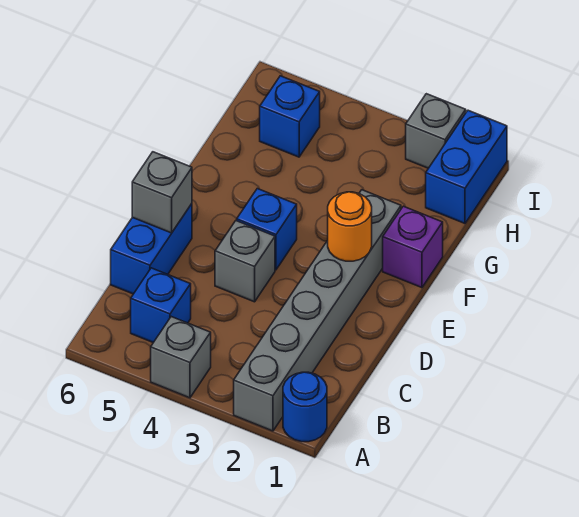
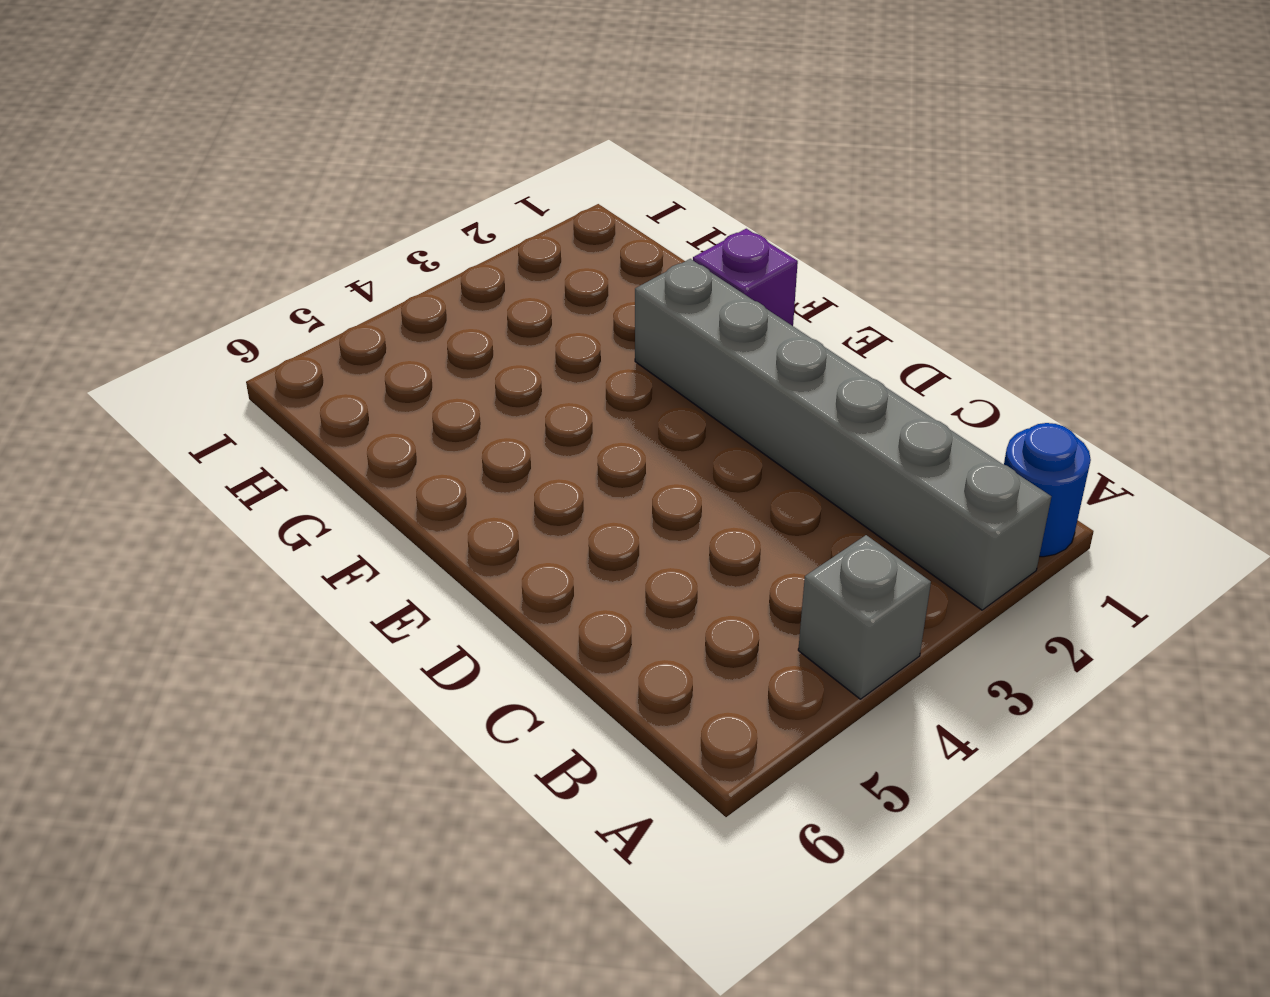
none -> blue brick B5 level 1
none -> blue brick C6:D6 level 1
none -> grey brick D4 level 1

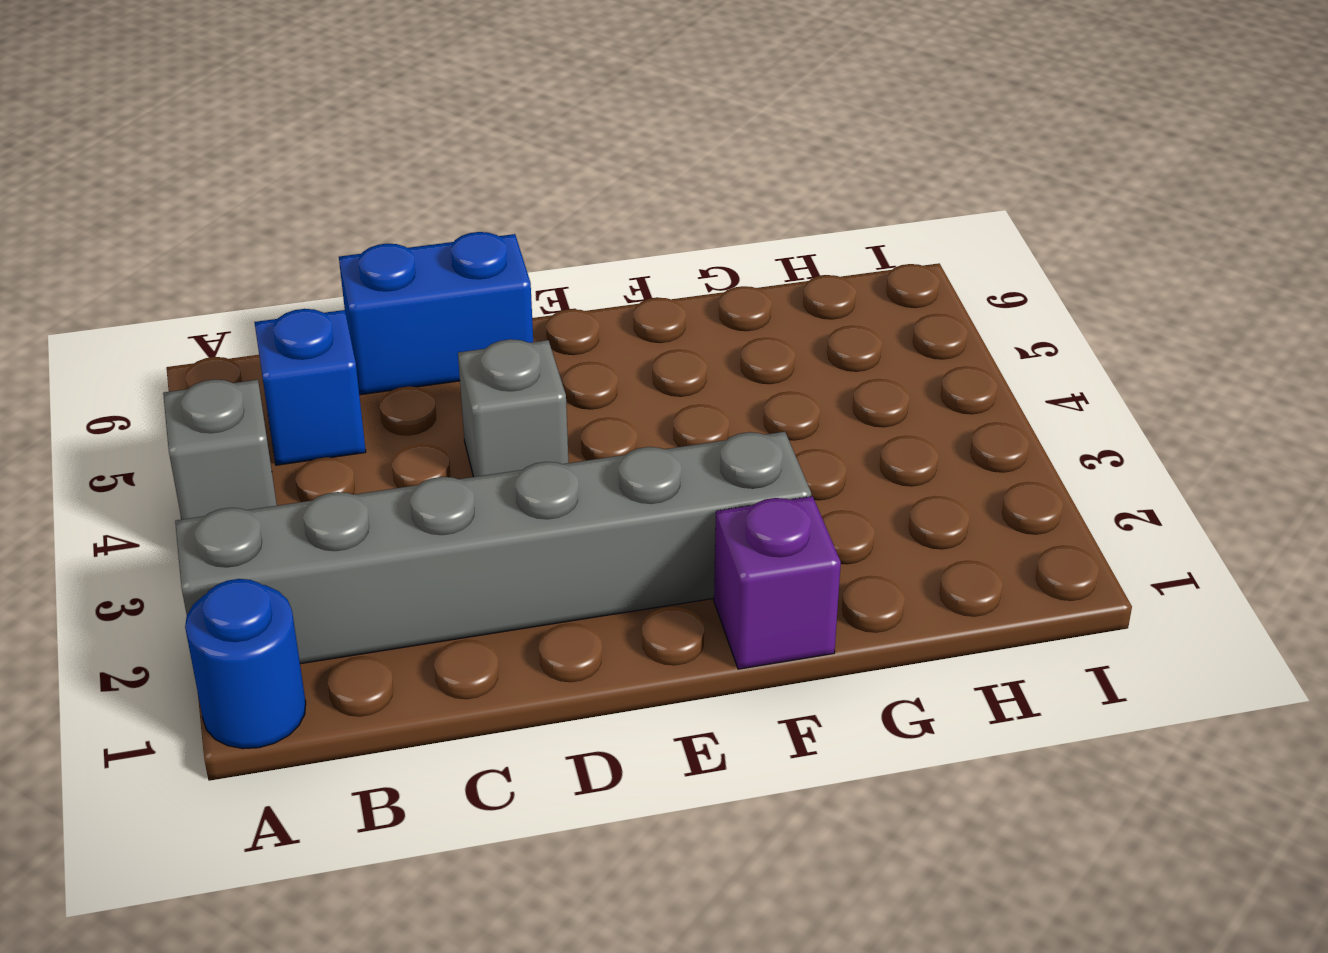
none -> blue brick E4 level 1
none -> blue brick H1:I1 level 1
none -> blue brick H5 level 1

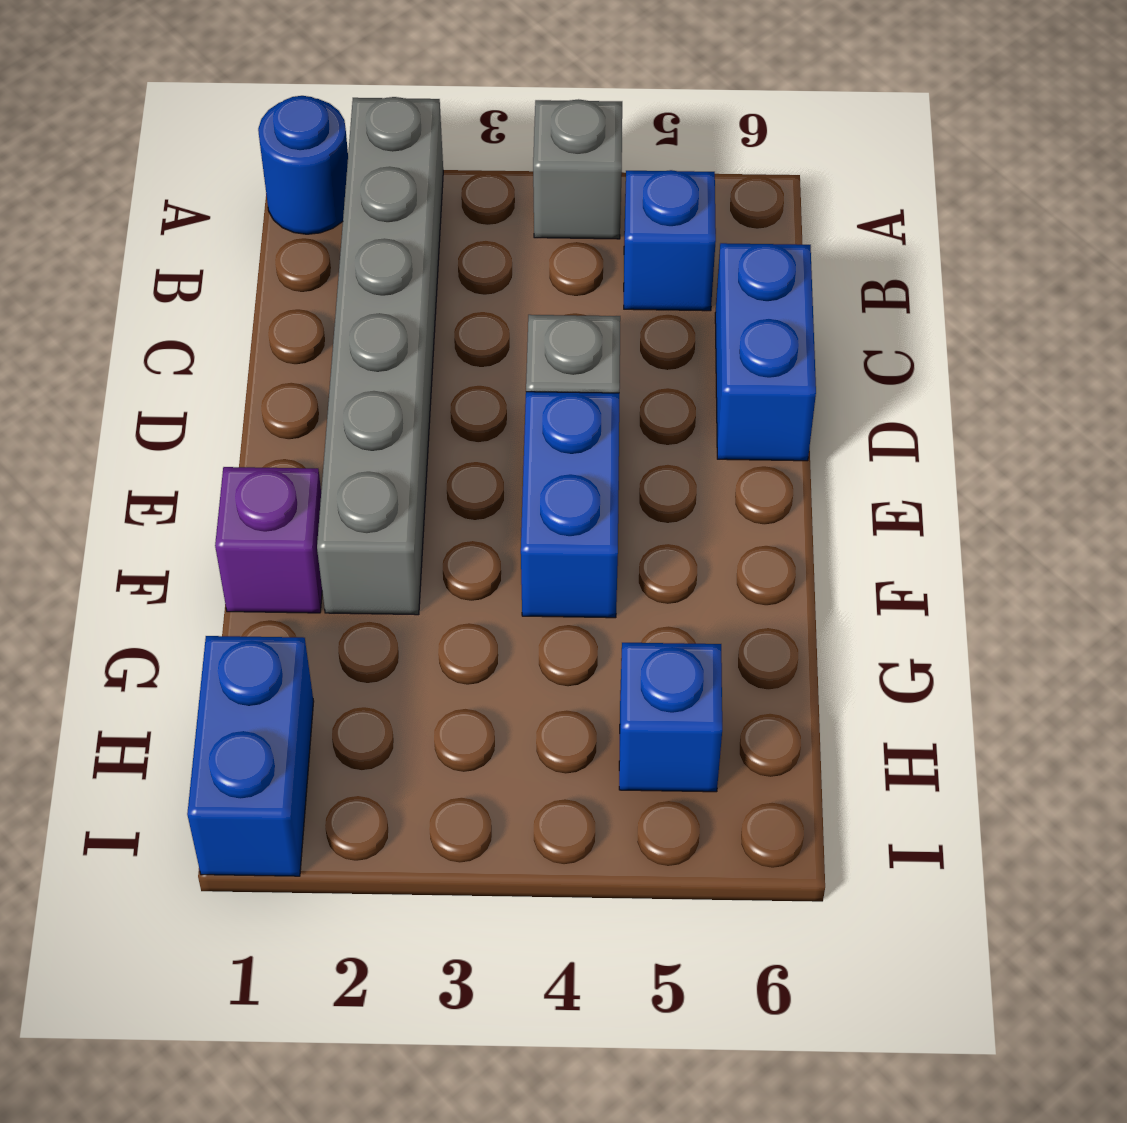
blue brick E4:F4 level 1 -> blue brick E4 level 1
none -> grey brick I2 level 1
none -> grey brick D6 level 2
none -> orange round brick E2 level 2

